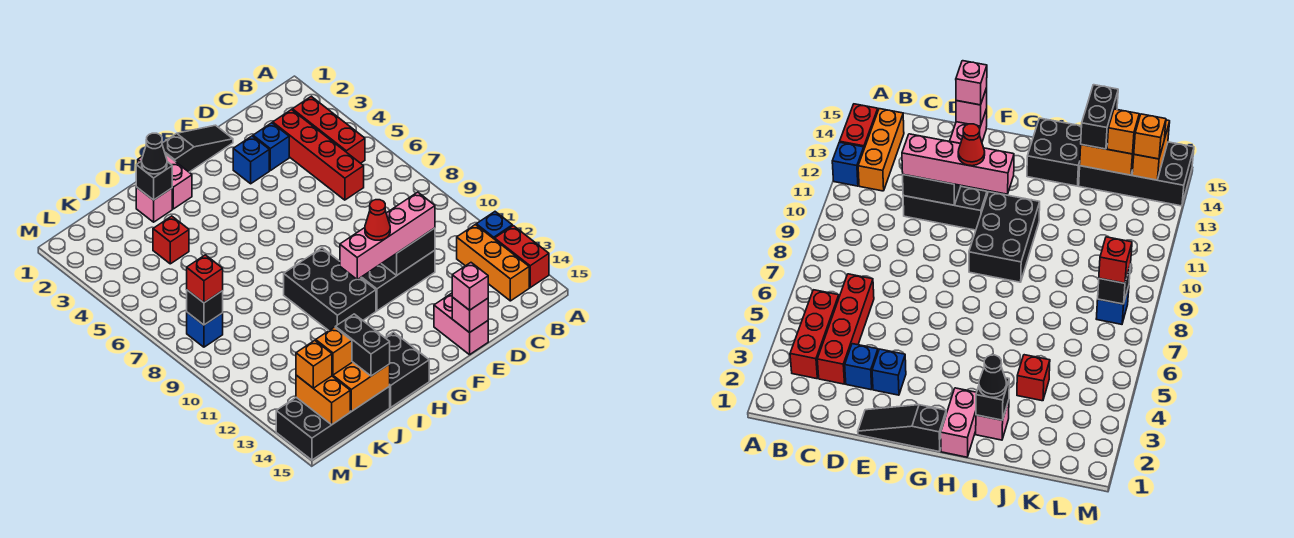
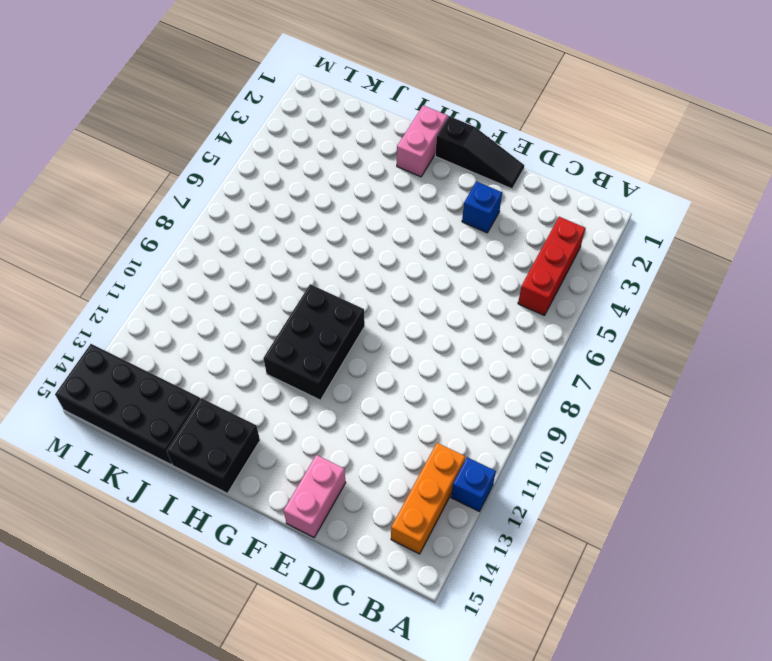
none -> red brick A13:A14 level 1
none -> red brick C3:C6 level 1
none -> blue brick D3 level 1
none -> black brick D11:F11 level 1

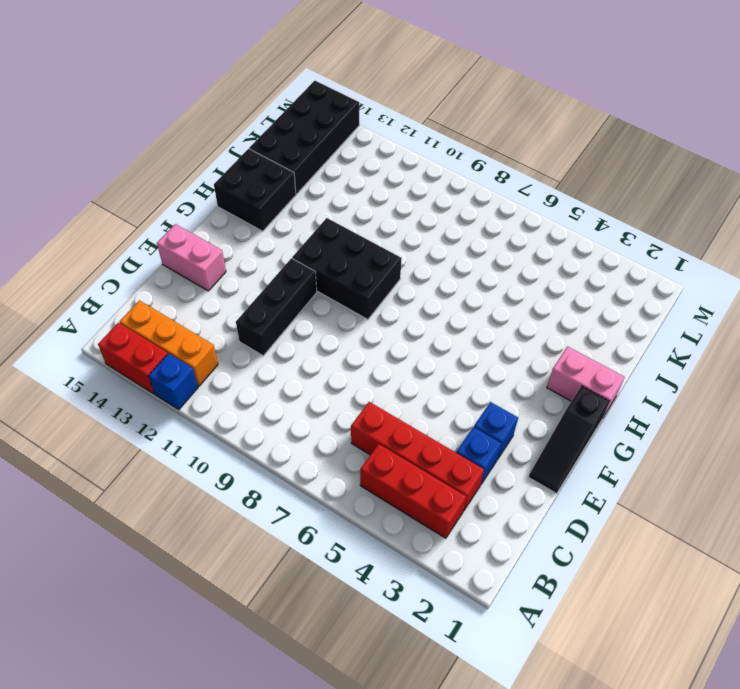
none -> pink brick I2 level 1
none -> red brick J4 level 1
none -> blue brick L8 level 1
none -> black brick D11:E11 level 2

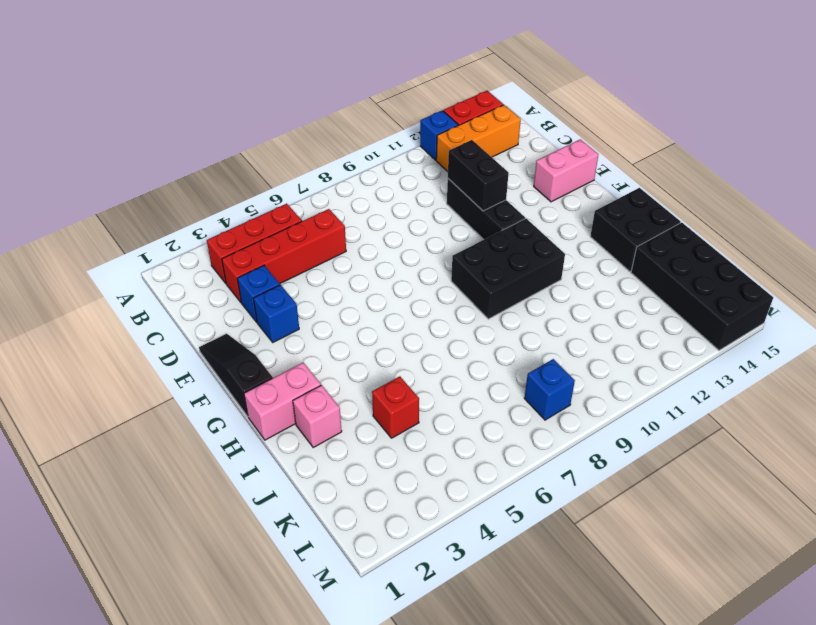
none -> pink brick E15 level 2
none -> black brick I2 level 2
none -> orange brick J14:K15 level 2
none -> black brick L8 level 2

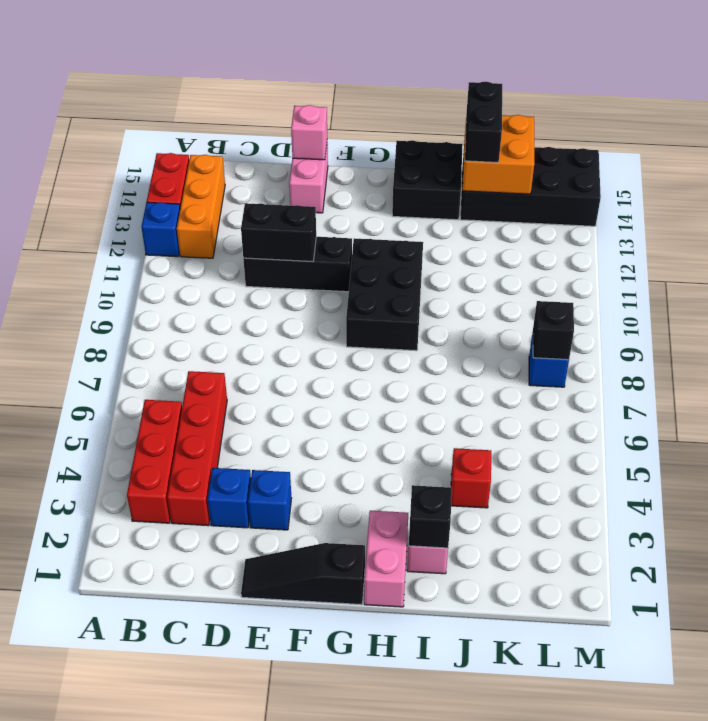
none -> orange brick L14:L15 level 2
none -> pink brick D11:G11 level 3
none -> pink brick E15 level 3
none -> black cone I2 level 3

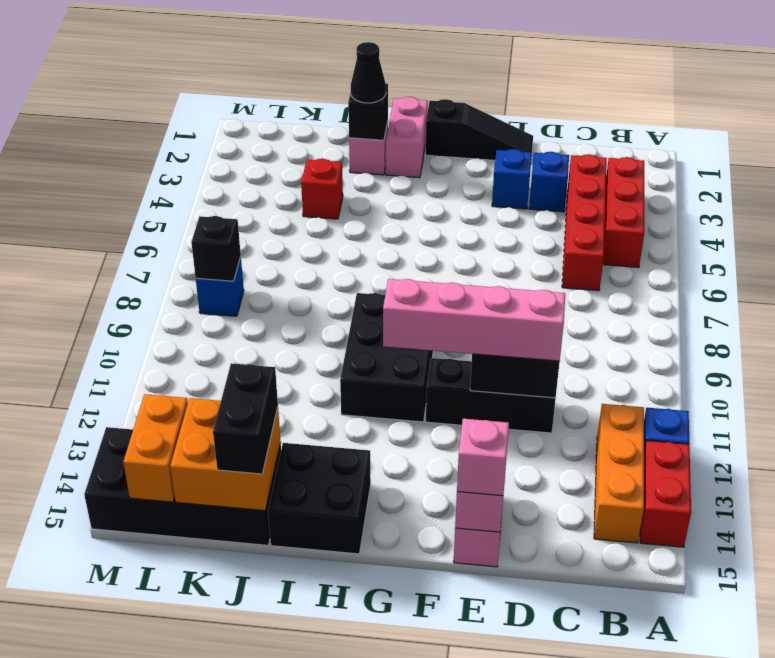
none -> orange brick K14 level 3
none -> red brick L8 level 3
none -> orange brick L14 level 3
none -> red cone F11 level 4

